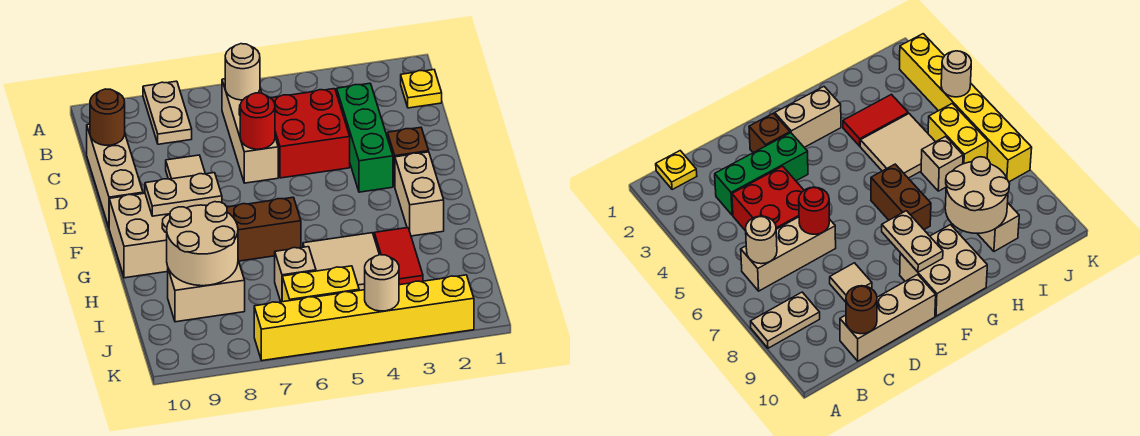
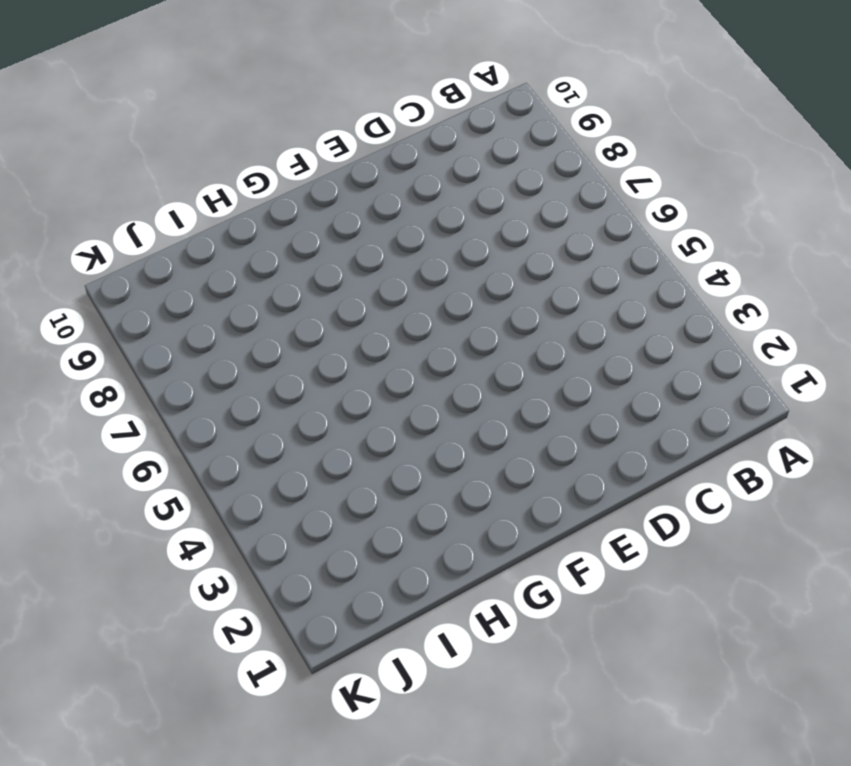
none -> tan plate A8:B8 level 1
none -> yellow plate B1 level 1
none -> tan brick B6:D6 level 1

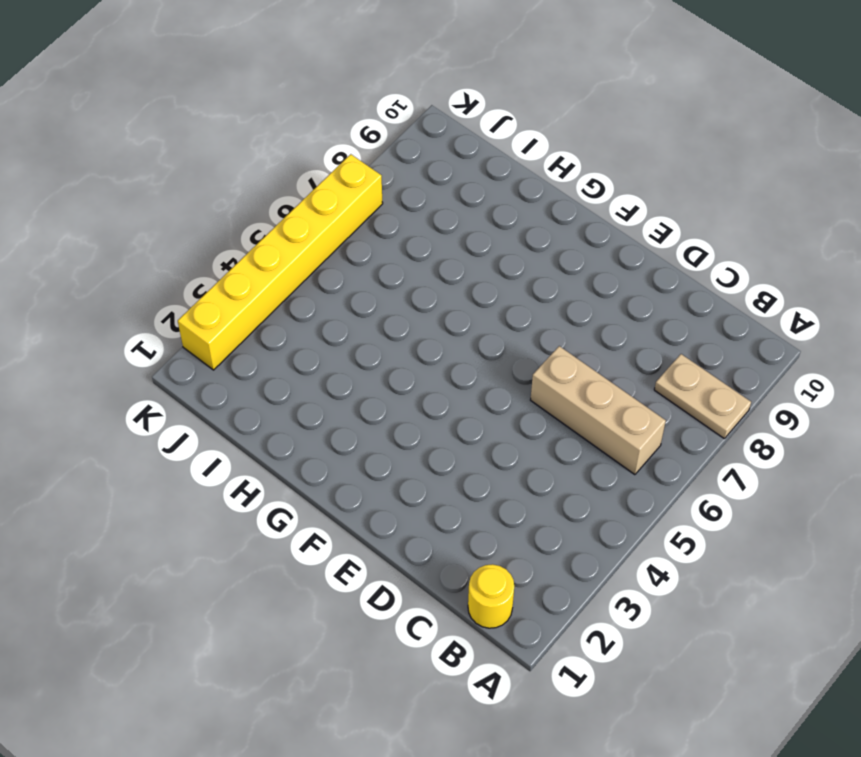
yellow round brick B1 level 1 -> yellow plate B1 level 1
none -> green brick C3:E3 level 1
none -> red brick C4:D5 level 1
none -> tan brick C10:E10 level 1

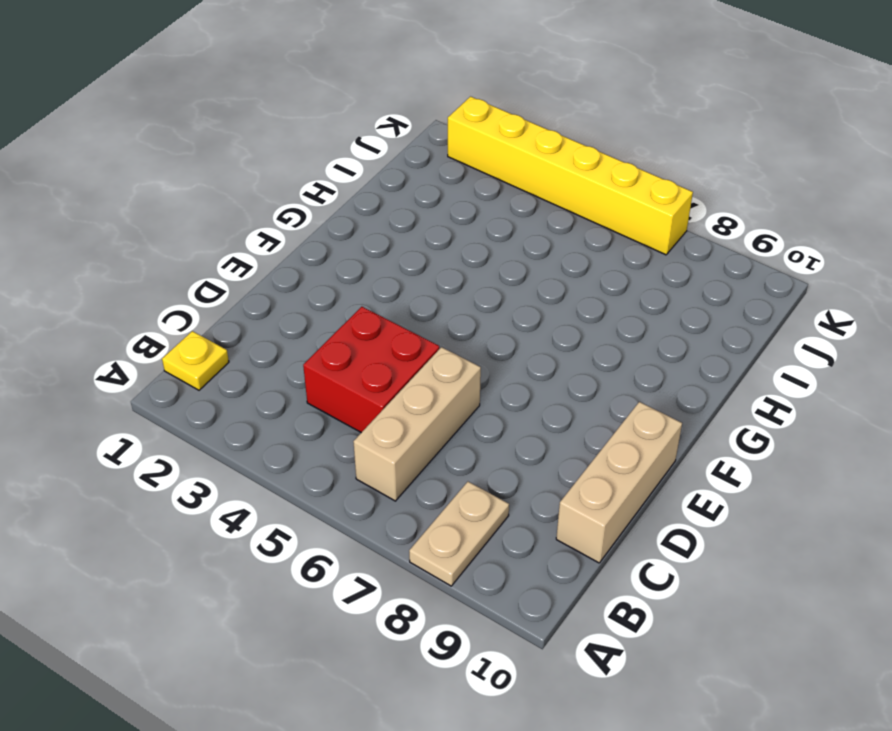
none -> green brick C3:E3 level 1
none -> tan tile D8 level 1
none -> brown brick E2 level 1

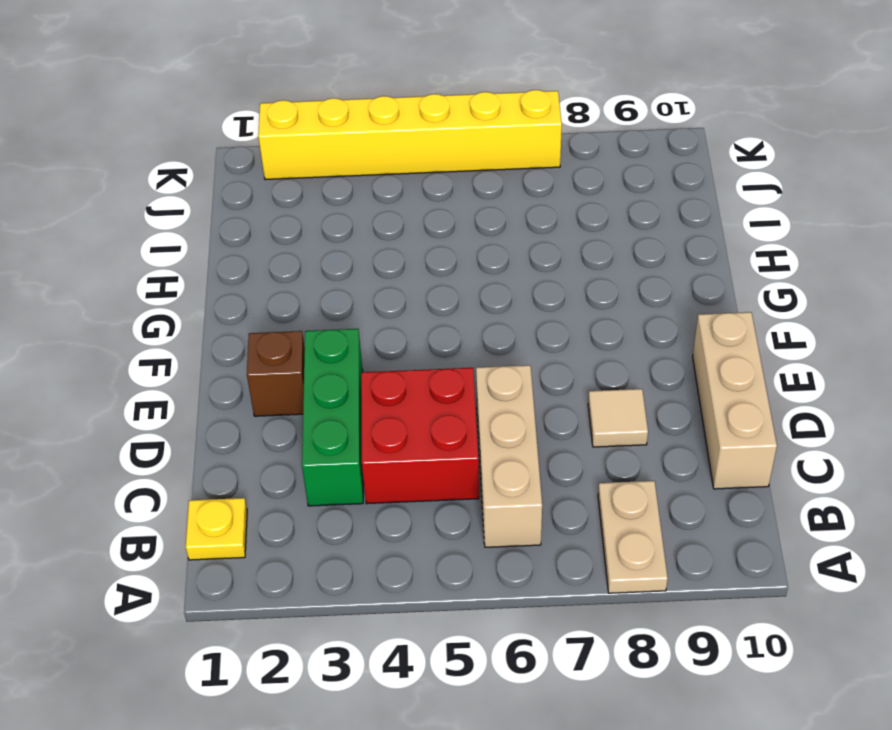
none -> tan brick F2:G2 level 1
none -> tan brick F9:G10 level 1
none -> brown brick G6:G7 level 1

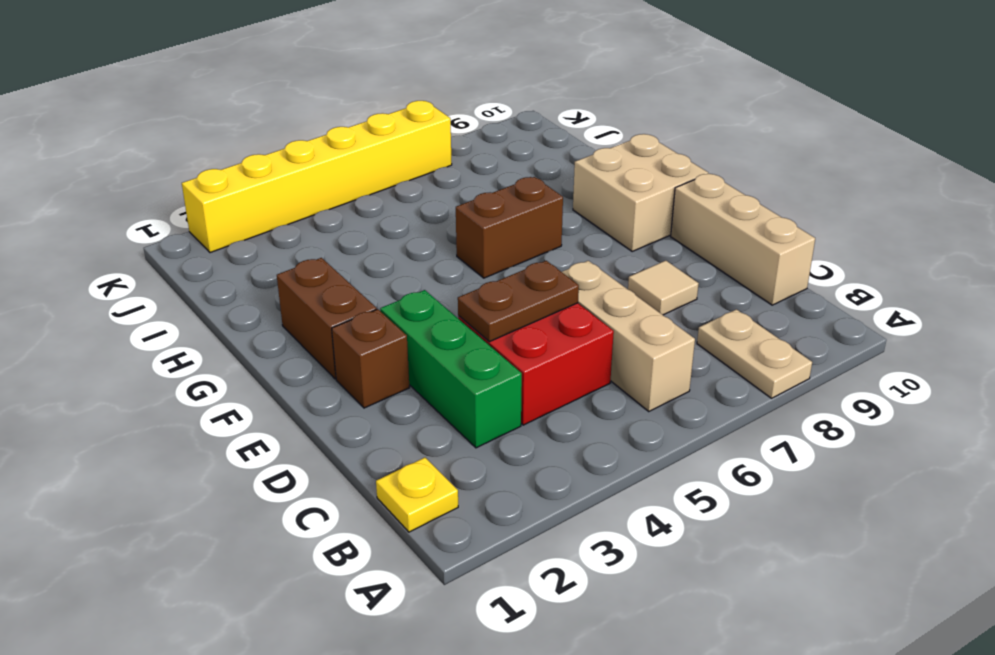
brown plate D4:D5 level 2 -> none
brown brick F2:G2 level 1 -> tan brick F2:G2 level 1
none -> red tile H3:I3 level 1
none -> tan tile H4:I5 level 1
none -> tan brick I6 level 1

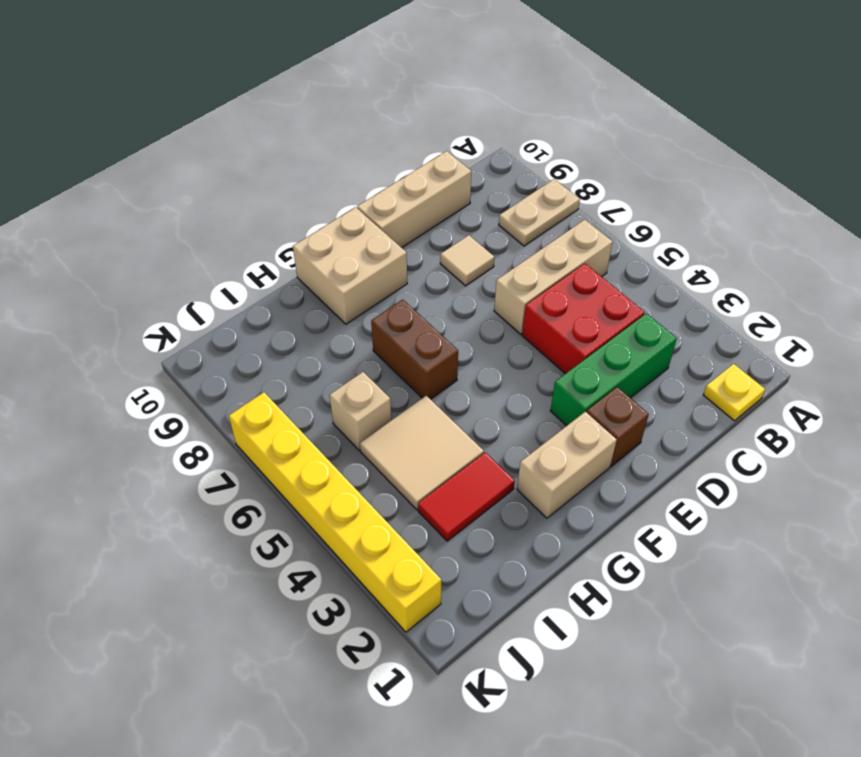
none -> tan brick I8:I9 level 1
none -> yellow brick J5:J6 level 1
none -> tan round brick B6 level 2

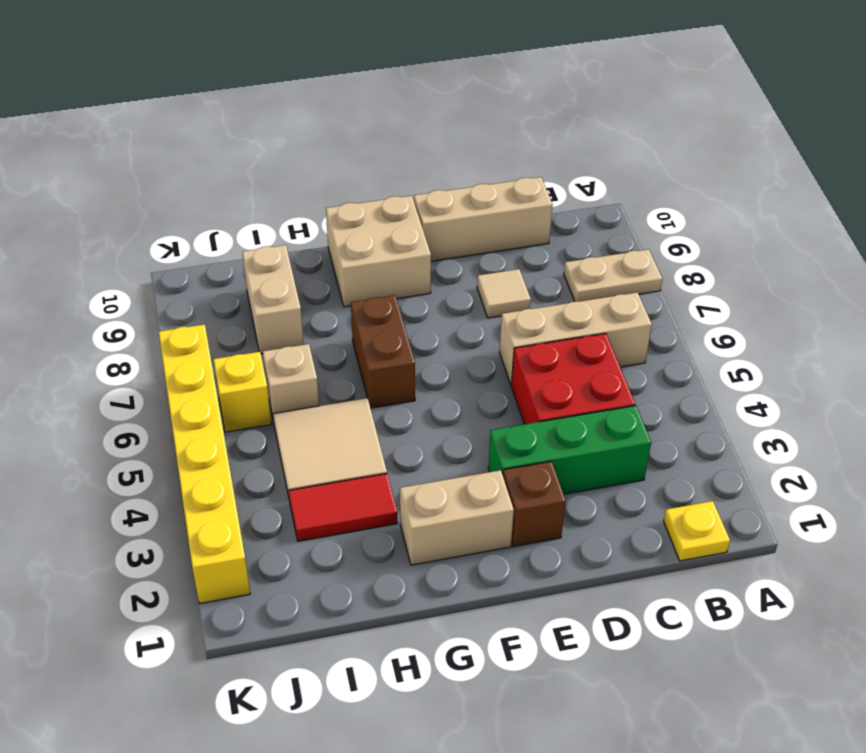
yellow brick J6 level 1 -> yellow brick J5:J6 level 1
none -> tan round brick B6 level 2
none -> brown round brick C10 level 2
none -> red round brick D6 level 2

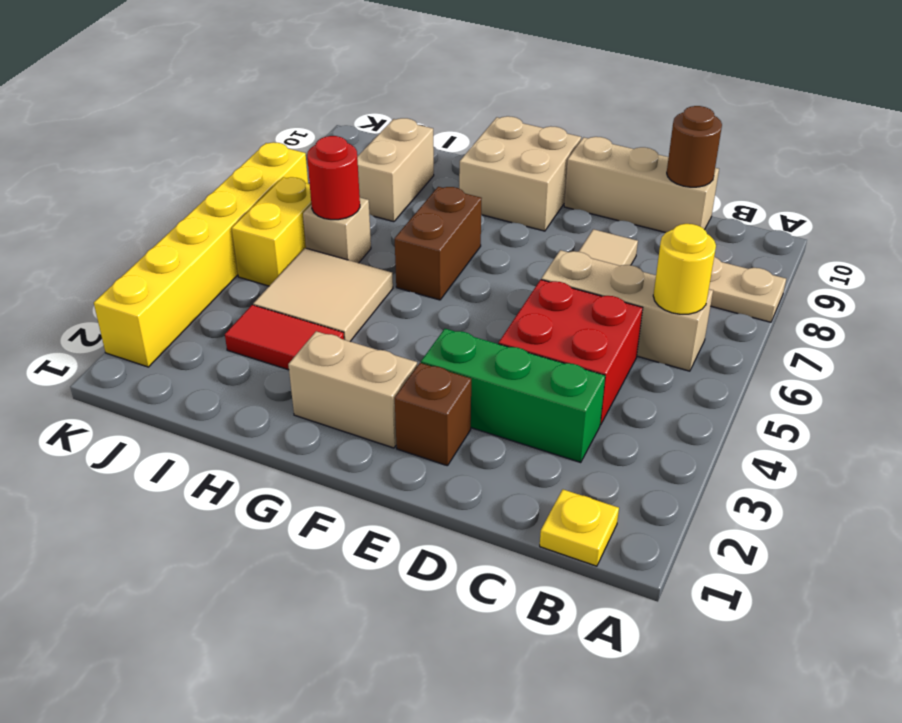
yellow round brick B6 level 2 -> tan round brick B6 level 2
red round brick I6 level 2 -> red round brick D6 level 2
none -> tan plate F8:F9 level 2
none -> tan round brick H8:I9 level 2
none -> tan round brick K4 level 2

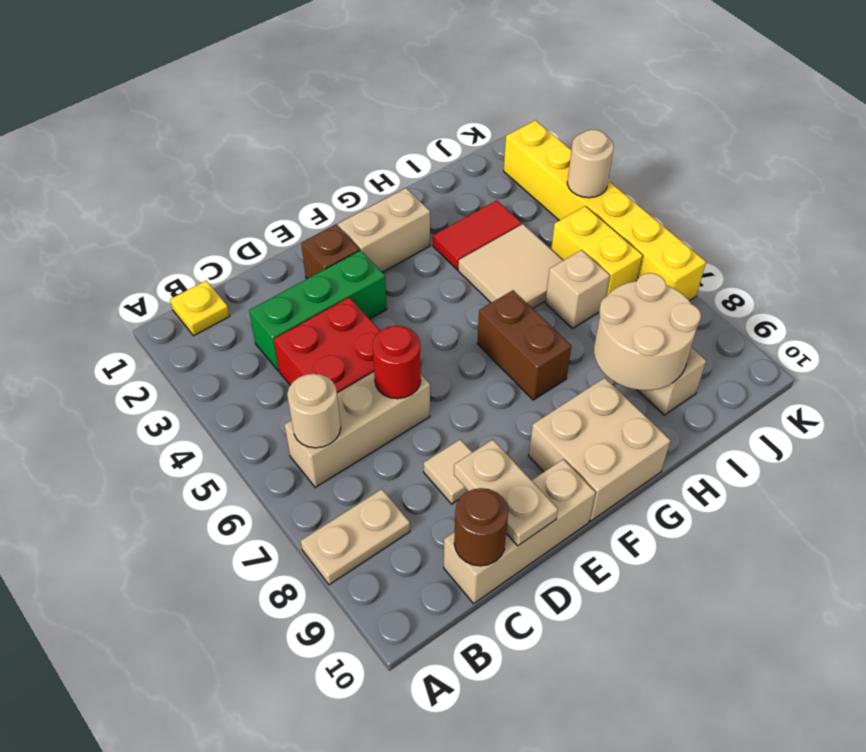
tan plate D9:D10 level 2 -> tan plate F8:F9 level 2

